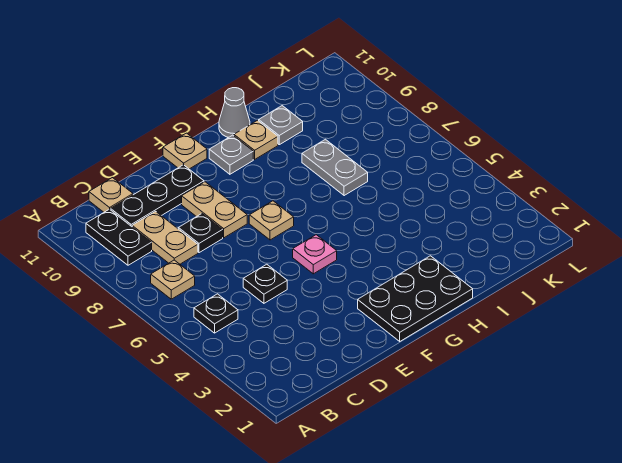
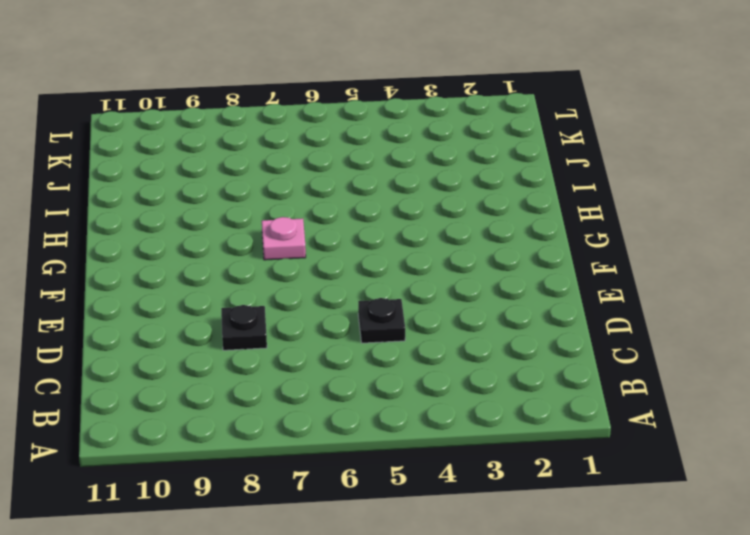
pink plate G7 level 1 -> pink plate F5 level 1
none -> black plate B5 level 1
none -> tan plate B7 level 1
none -> black plate B9:B10 level 1

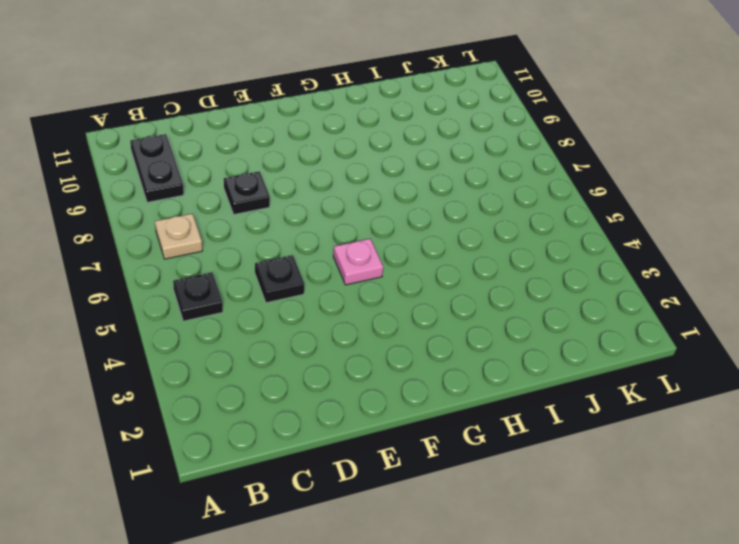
none -> tan plate C8:C9 level 1
none -> black plate C10:E10 level 1
none -> tan plate C11 level 1

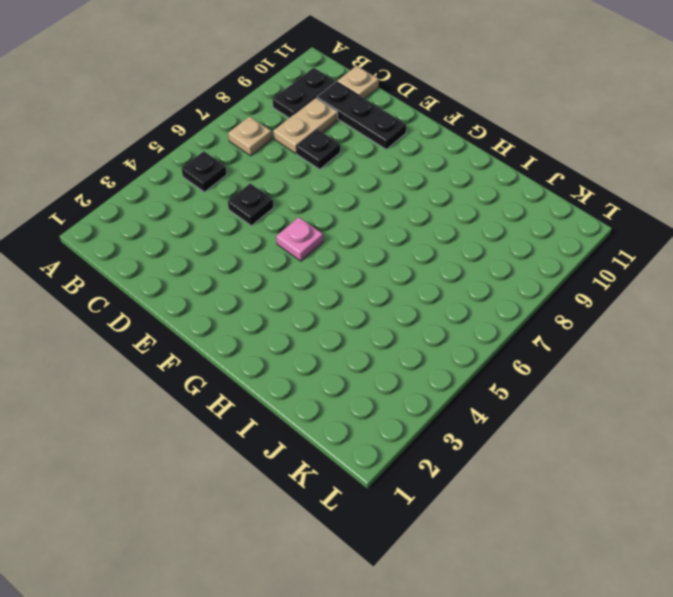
none -> tan plate E8:E9 level 1
none -> black plate F1:H2 level 1
none -> tan plate F7 level 1

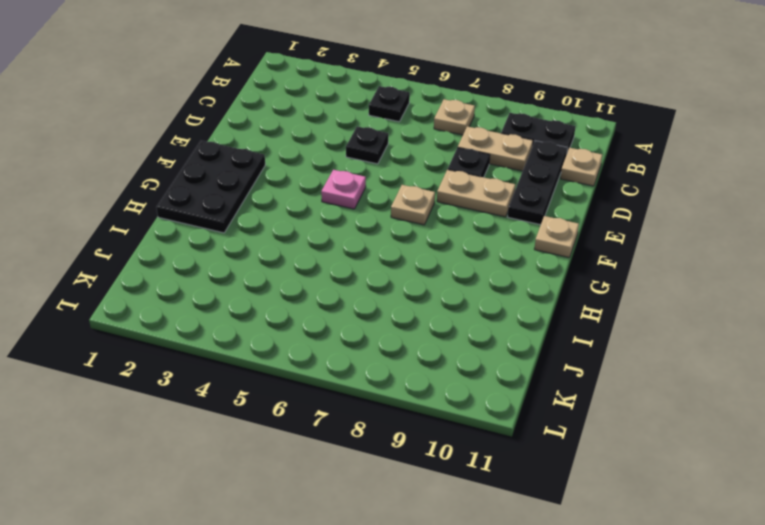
none -> grey plate G10 level 1
none -> tan plate H10 level 1
none -> grey cone H11 level 1

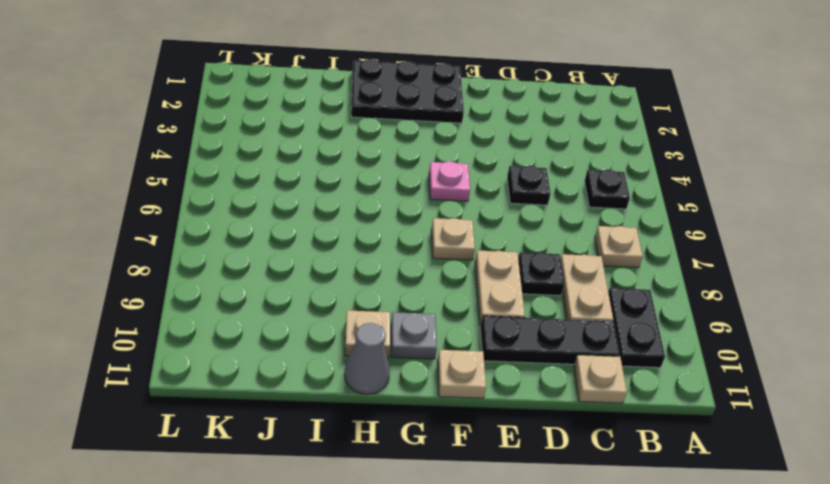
none -> grey plate I7:I8 level 1
none -> grey plate I10 level 1

